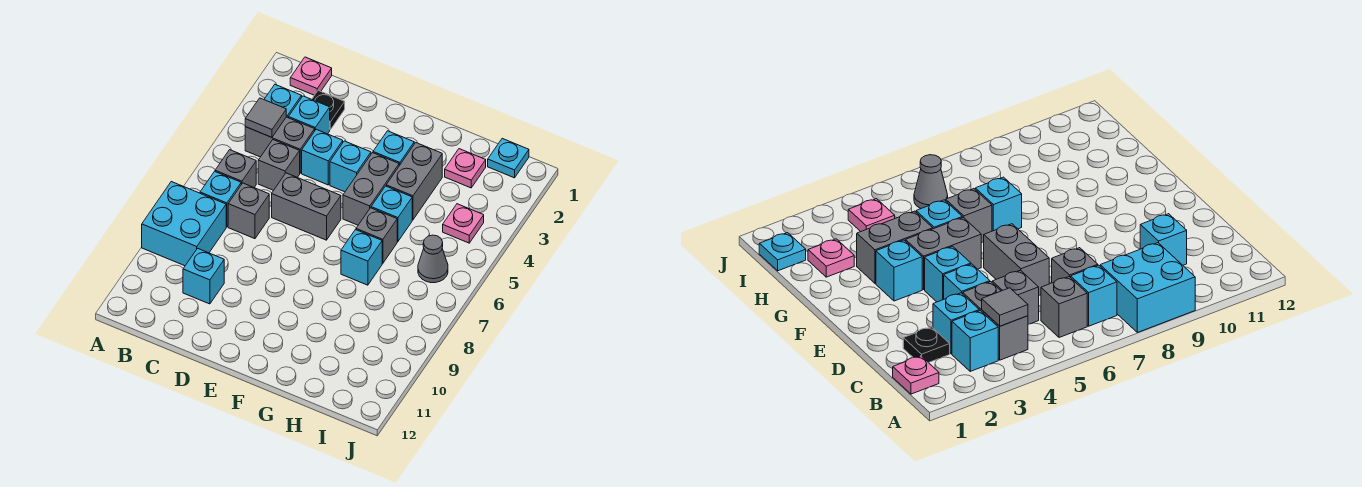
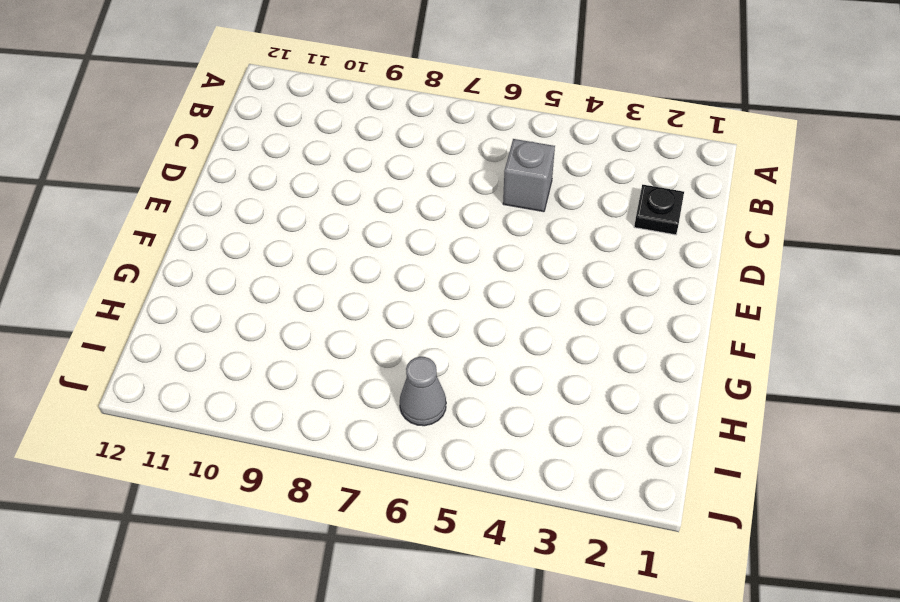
none -> cyan brick A8:B9 level 1
none -> pink plate B1 level 1
none -> cyan brick B3 level 1

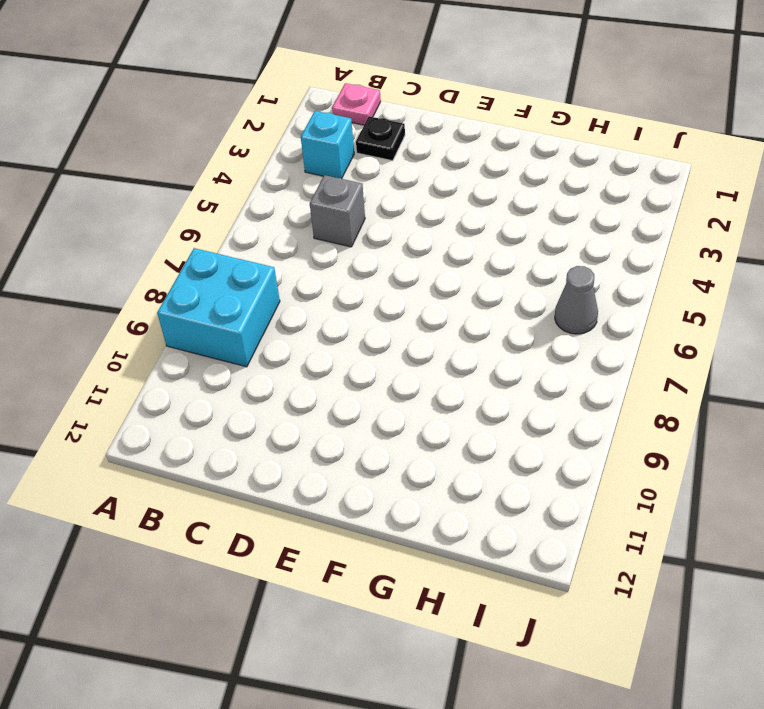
none -> grey brick B4:C4 level 1
none -> grey brick B6 level 1
none -> cyan brick B7 level 1

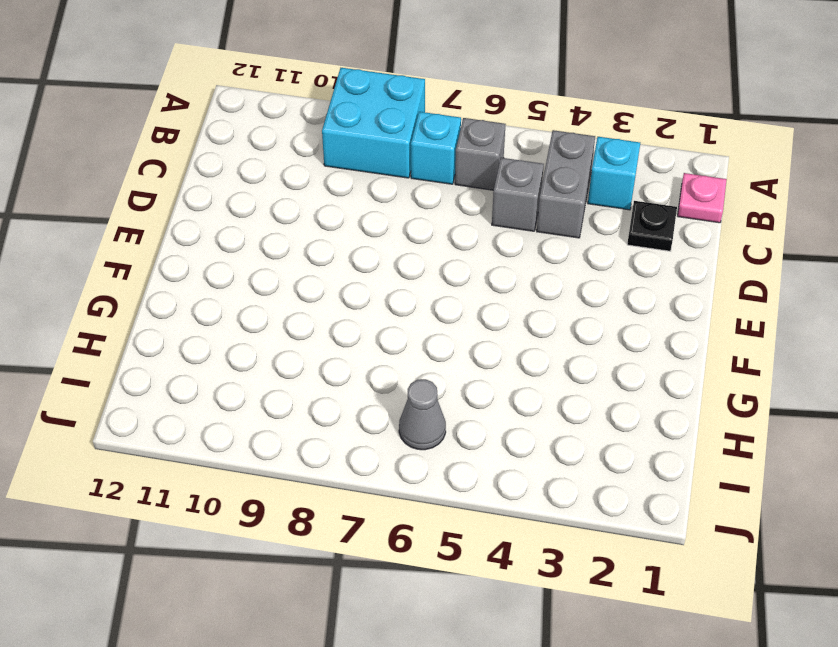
none -> cyan brick C3 level 1
none -> grey brick C7 level 1
none -> cyan brick C10 level 1

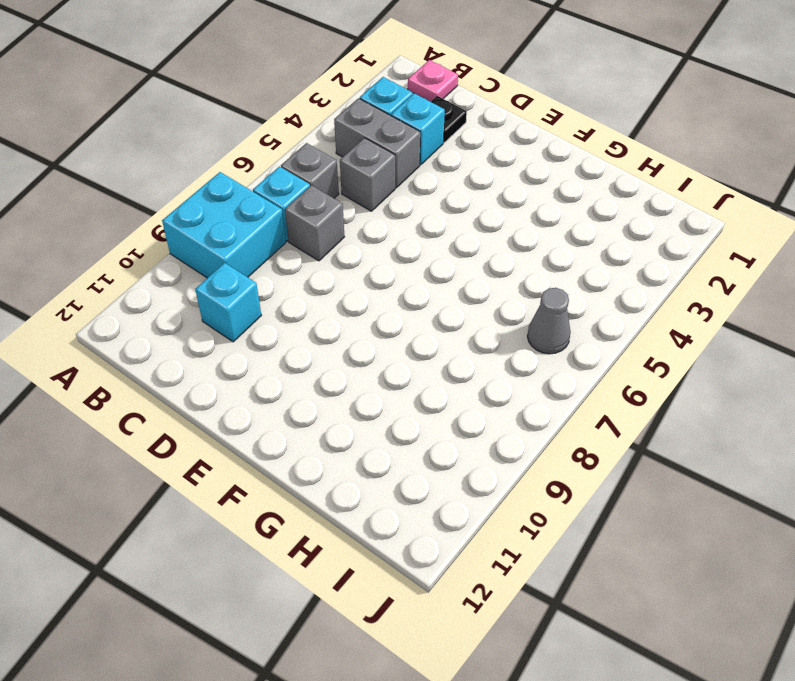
none -> cyan brick D4 level 1
none -> grey brick D6:E6 level 1
none -> cyan brick E4 level 1

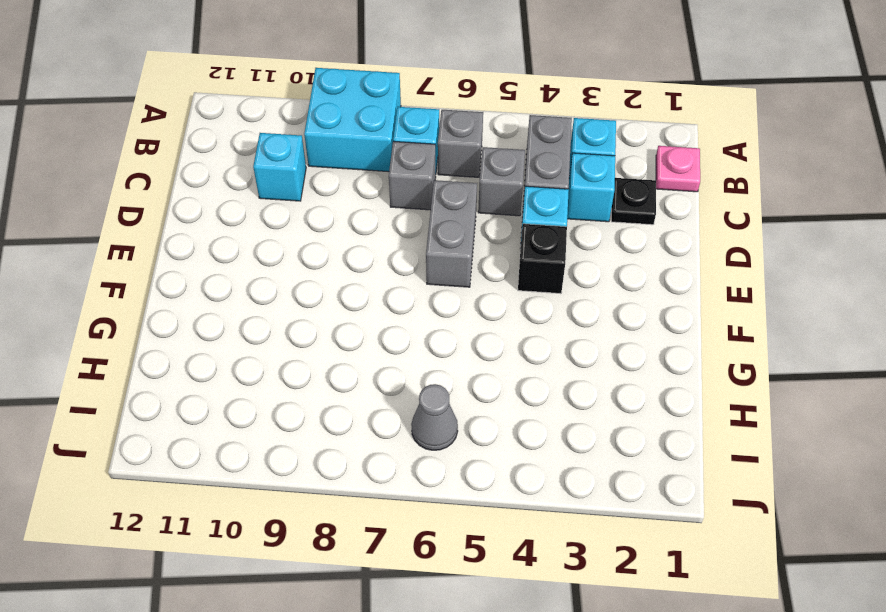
black brick E4 level 1 -> cyan brick E4 level 1
none -> cyan brick F3 level 1
none -> grey brick F4:F5 level 1
none -> grey brick G3:G4 level 1

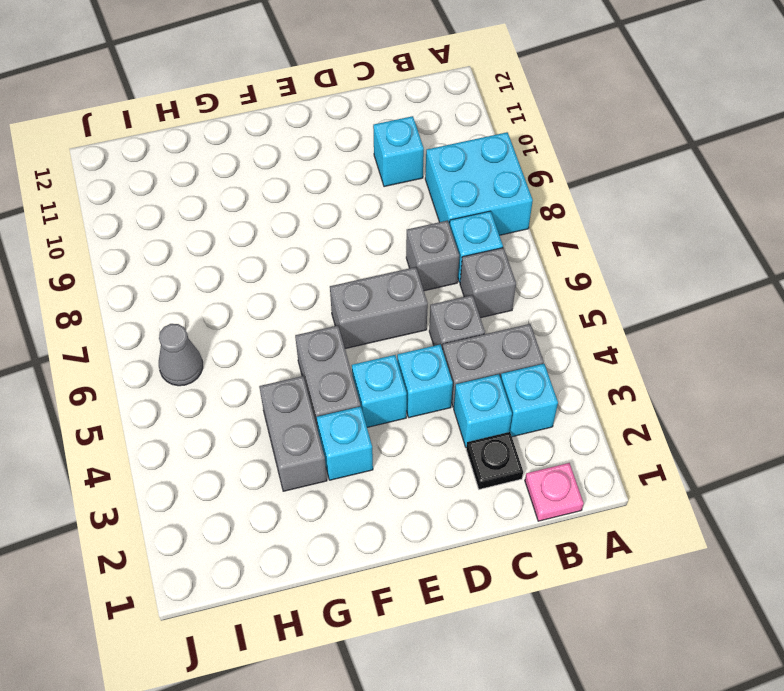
none -> cyan brick G5 level 1
none -> grey brick G6 level 1
none -> cyan brick G7 level 1

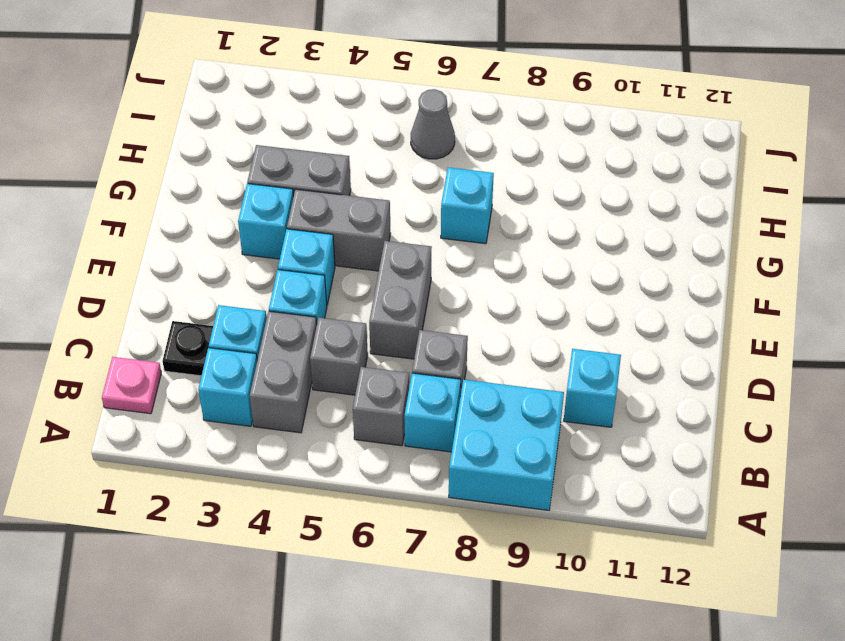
none -> cyan brick G5 level 1
none -> grey brick G6 level 1
none -> pink plate H2 level 1

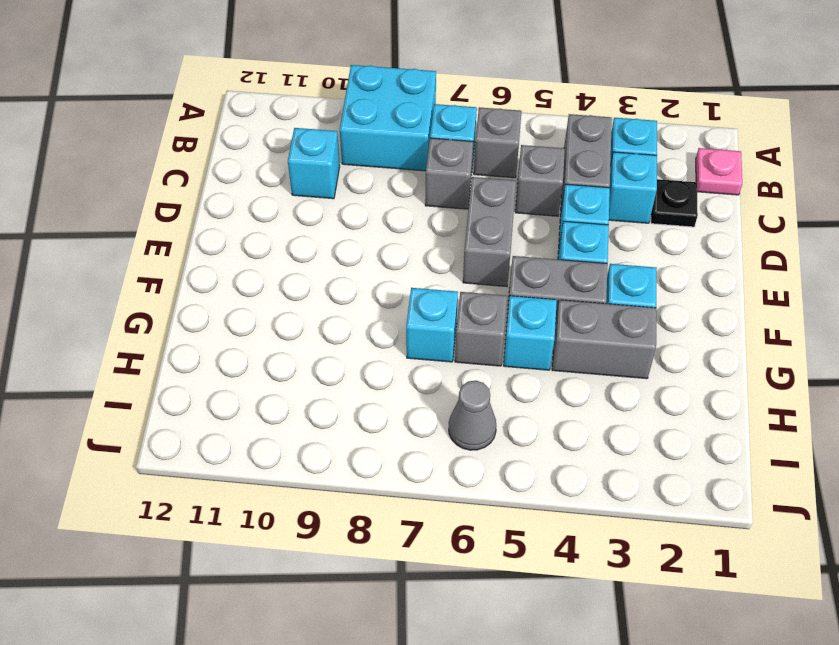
none -> pink plate H2 level 1
none -> cyan plate I1 level 1
none -> pink plate I4 level 1

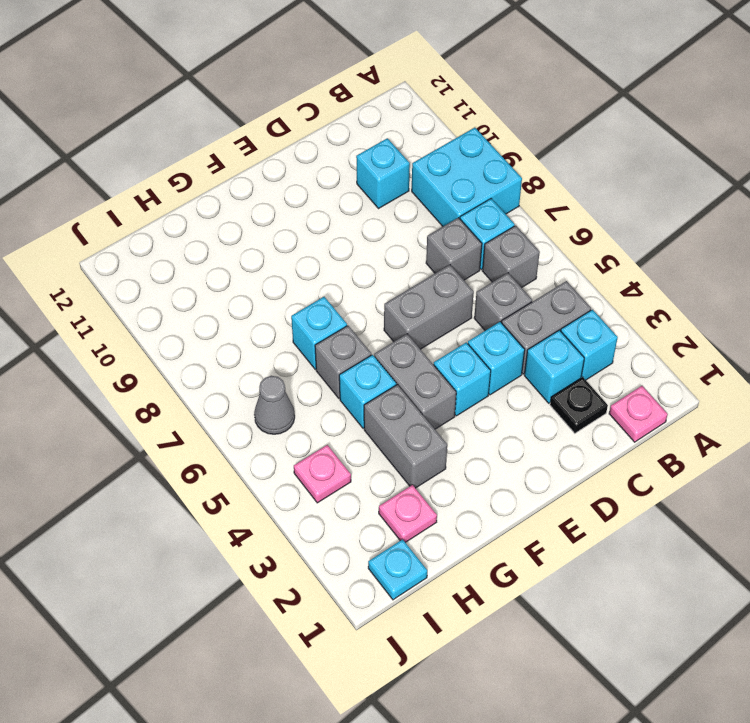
none -> cyan brick F3 level 1
none -> grey tile B4 level 2

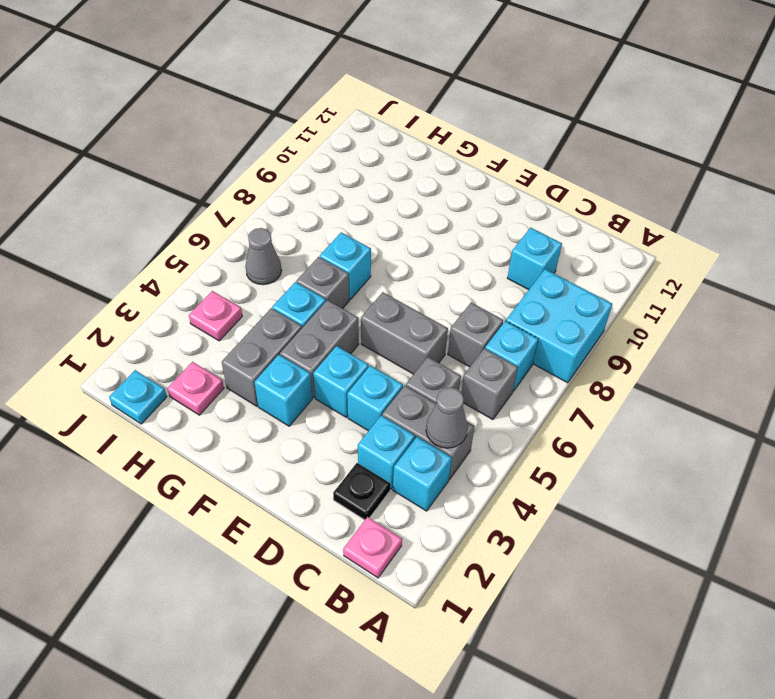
grey cone B4 level 2 -> grey tile B4 level 2

